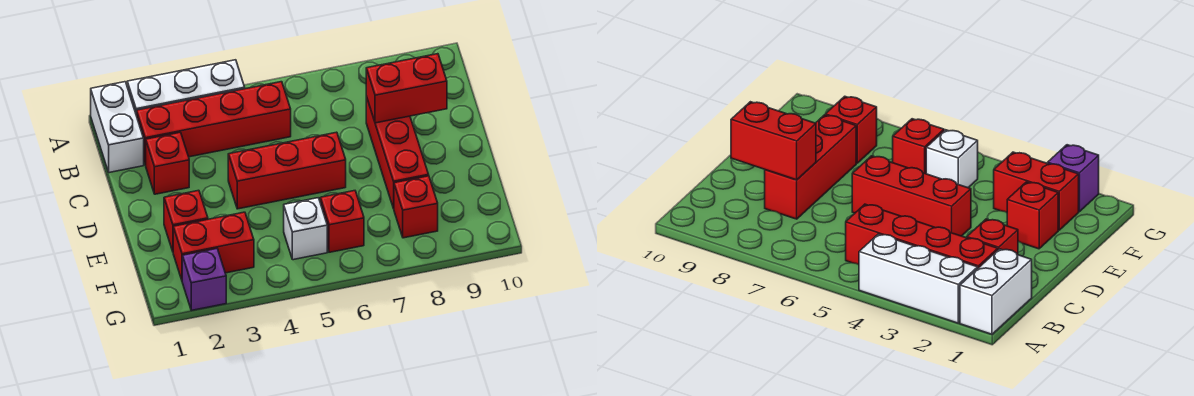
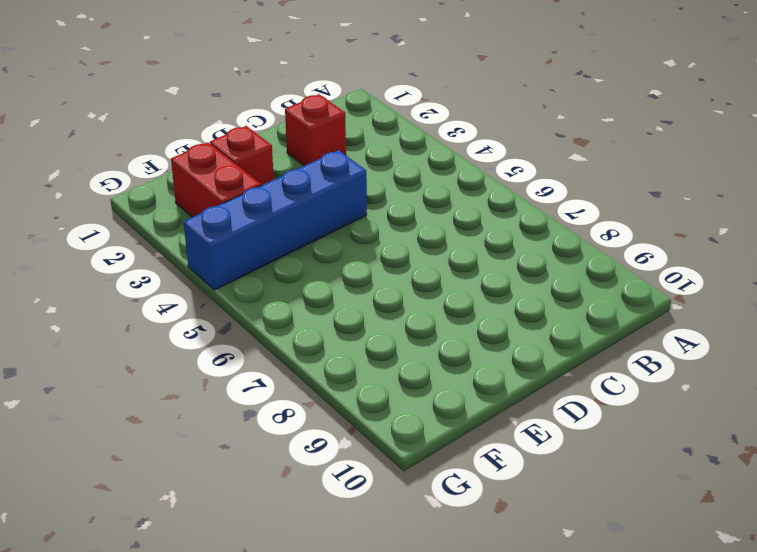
blue brick D4:G4 level 1 -> red brick D4:D6 level 1
none -> white brick A1:B1 level 1
none -> white brick A2:A4 level 1
none -> red brick B2:B5 level 1

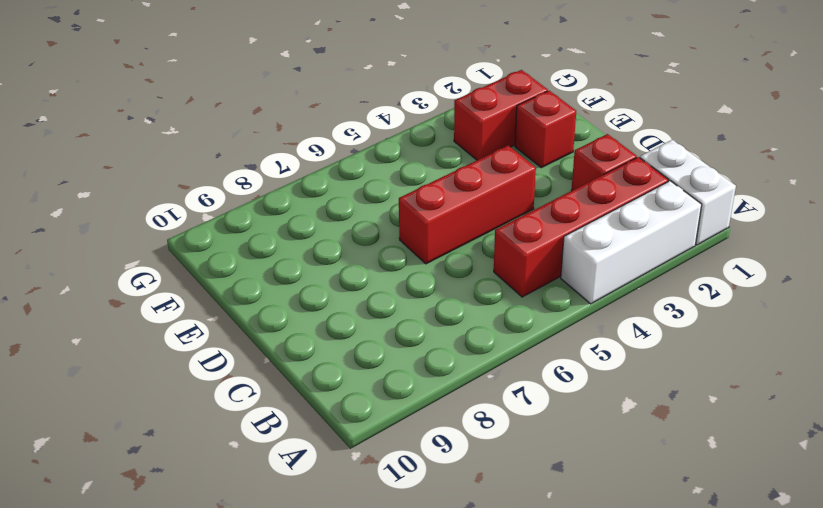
none -> red brick C8:E8 level 1
none -> white brick F5 level 1
none -> red brick F6 level 1

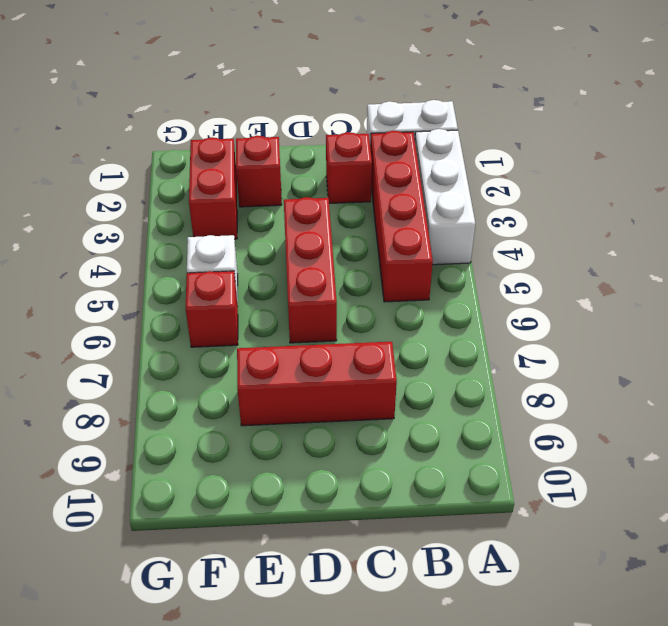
none -> red brick F8 level 1
none -> purple brick G2 level 1
none -> red brick C8:C9 level 2

